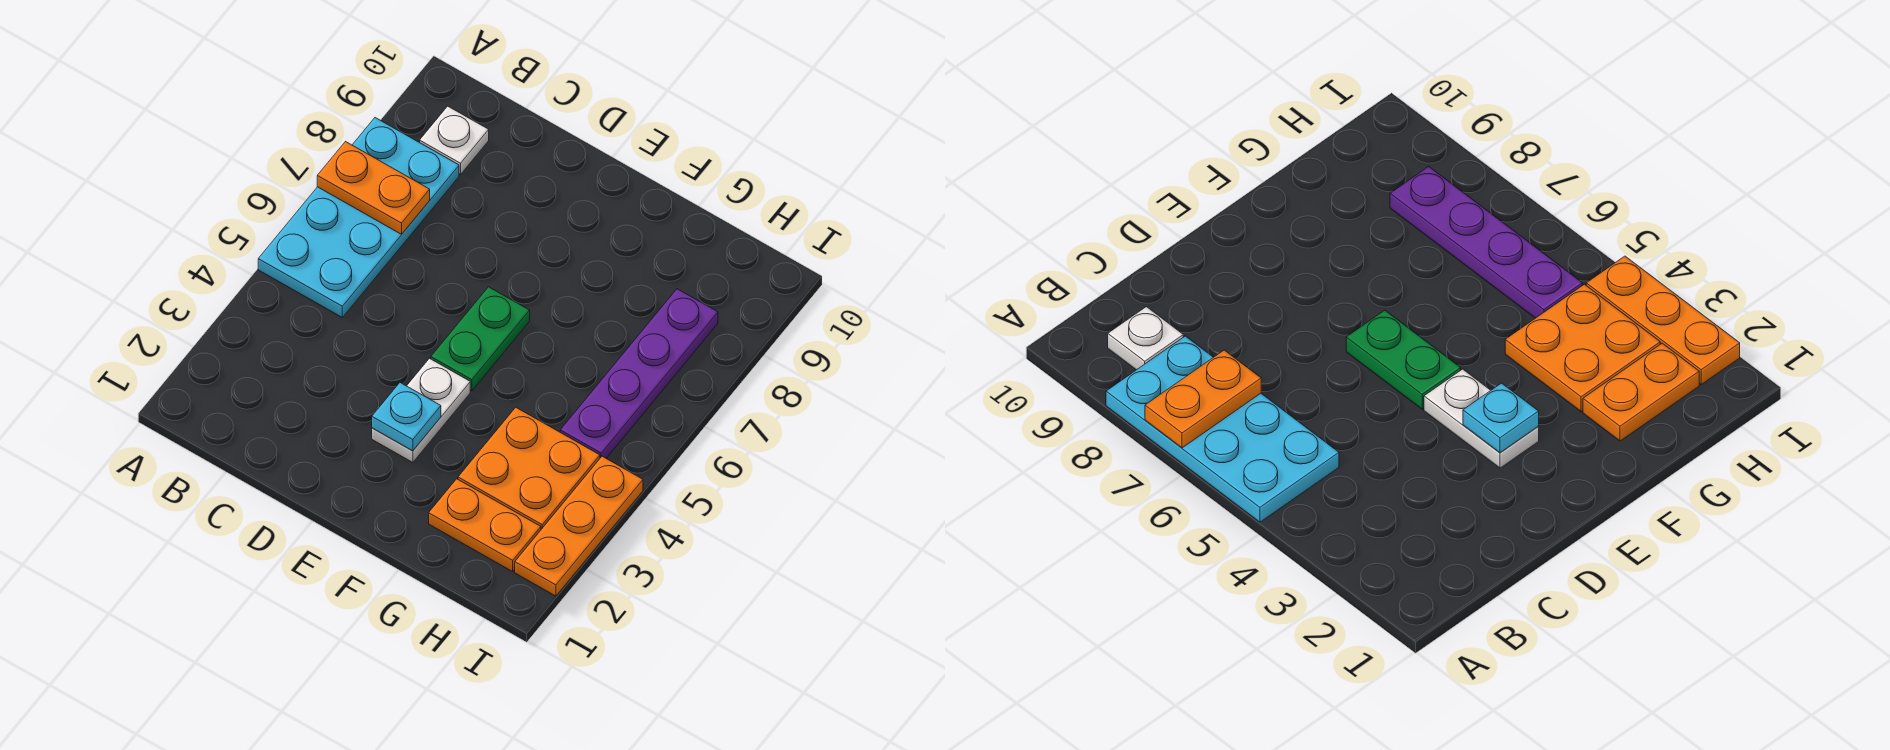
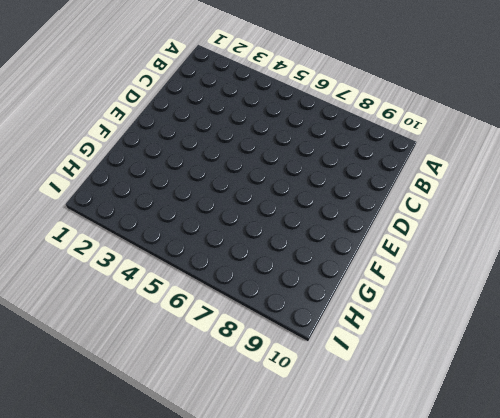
none -> cyan plate A5:B8 level 1
none -> white plate B9 level 1

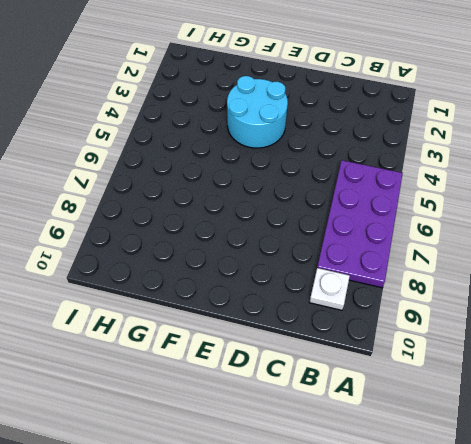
purple plate A5:B8 level 1 -> cyan plate A5:B8 level 1
cyan round brick E3:F4 level 1 -> white plate E3:E4 level 1
none -> green plate E5:E6 level 1
none -> orange plate G2:H2 level 1

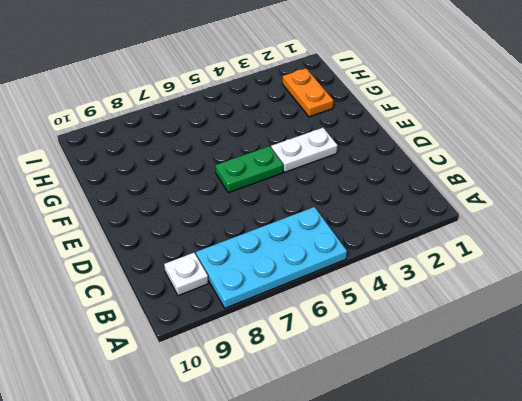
none -> orange plate G3:H4 level 1
none -> purple plate H5:H8 level 1

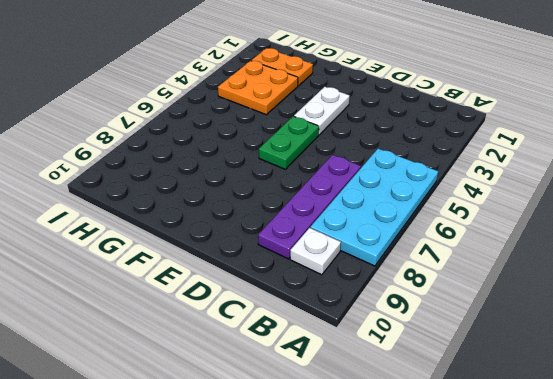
purple plate C6:C9 level 1 -> purple plate H5:H8 level 1
none -> orange plate I2:I4 level 1
none -> orange plate A7:B7 level 2

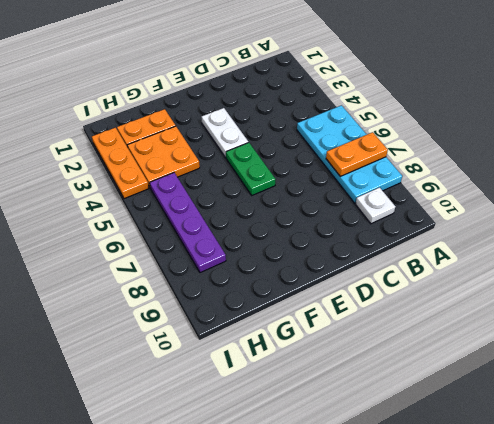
none -> cyan plate E3 level 2

